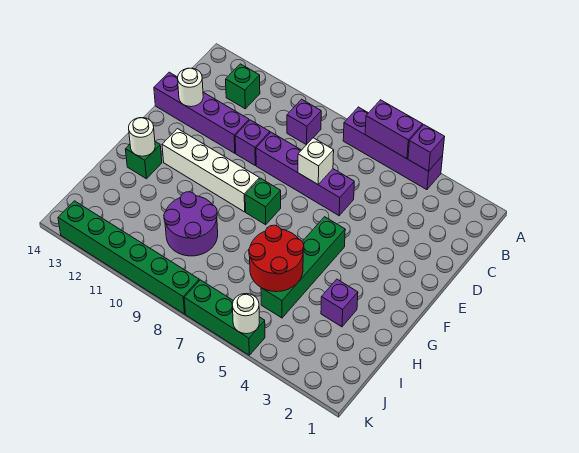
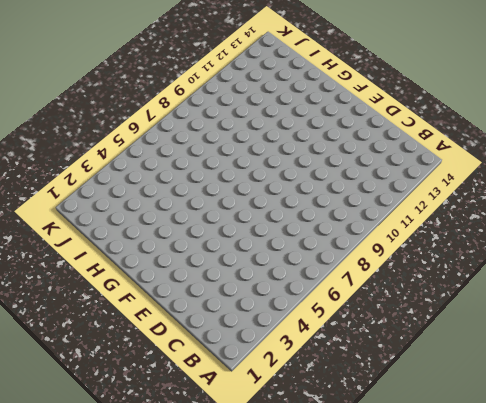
none -> purple brick A4:A7 level 1
none -> purple brick B9 level 1
none -> green brick B12 level 1

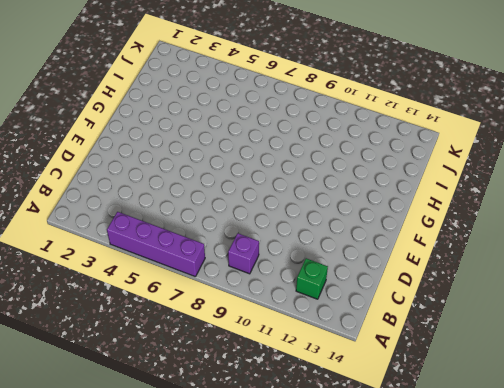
none -> purple brick D6:D9 level 1
none -> purple brick D10 level 1
none -> purple brick D11:D14 level 1

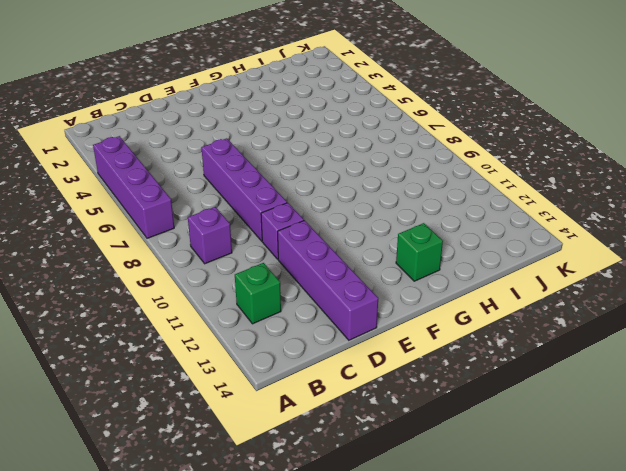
none -> green brick F5:I5 level 1
none -> green brick F8 level 1
none -> white brick F9:F12 level 1

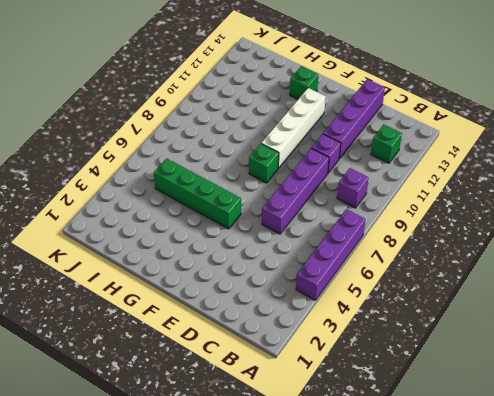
none -> purple brick H3 level 1
none -> purple round brick H9:I10 level 1
none -> green brick K5:K7 level 1

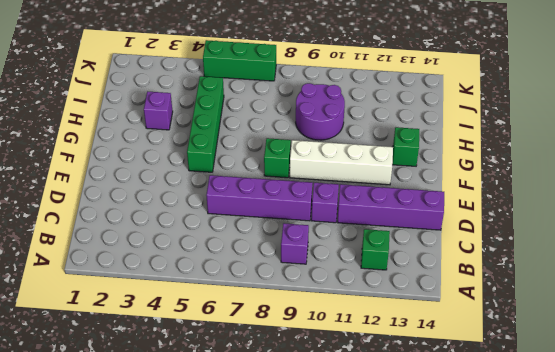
none -> purple brick A4:A7 level 1
none -> green brick K8:K13 level 1
none -> purple brick A4 level 2

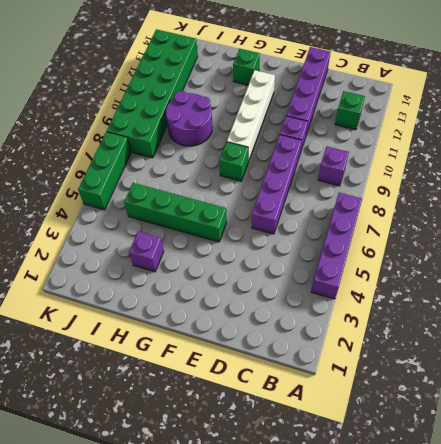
green brick J8:K13 level 1 -> green brick K8:K13 level 1
none -> purple brick A4 level 2
none -> purple brick A5:A6 level 2
none -> white brick D7 level 2

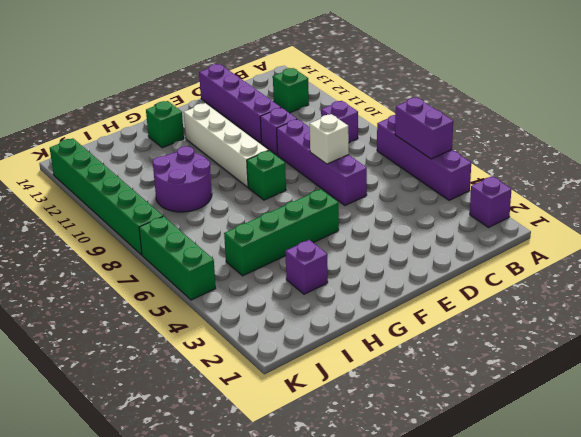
purple brick A2 level 1 -> purple brick A4 level 2
none -> white round brick D13 level 2
none -> white round brick G13 level 2
none -> red round brick H5:I6 level 2

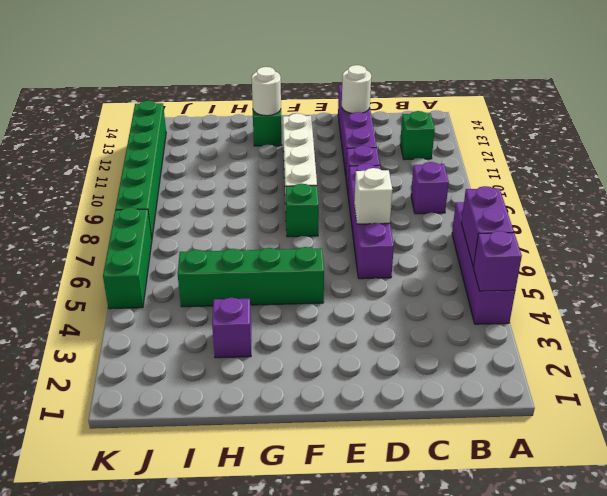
none -> purple round brick H9:I10 level 1
none -> red round brick H5:I6 level 2
none -> white round brick K5 level 2

